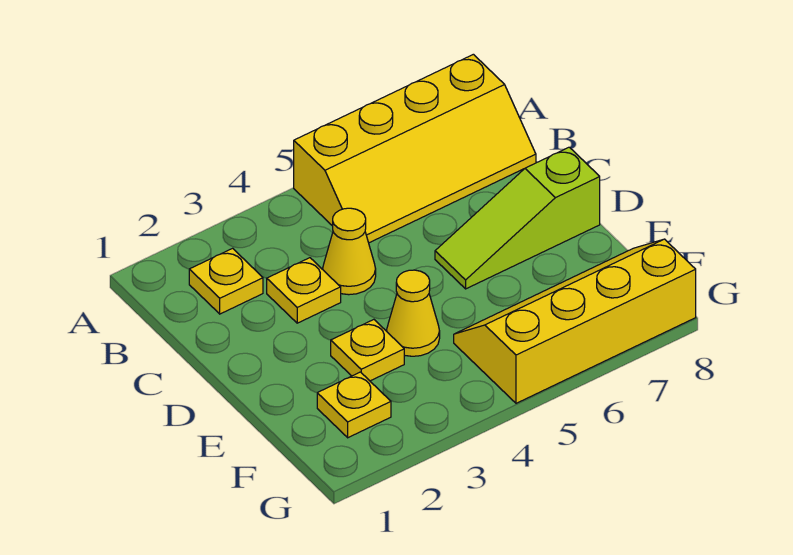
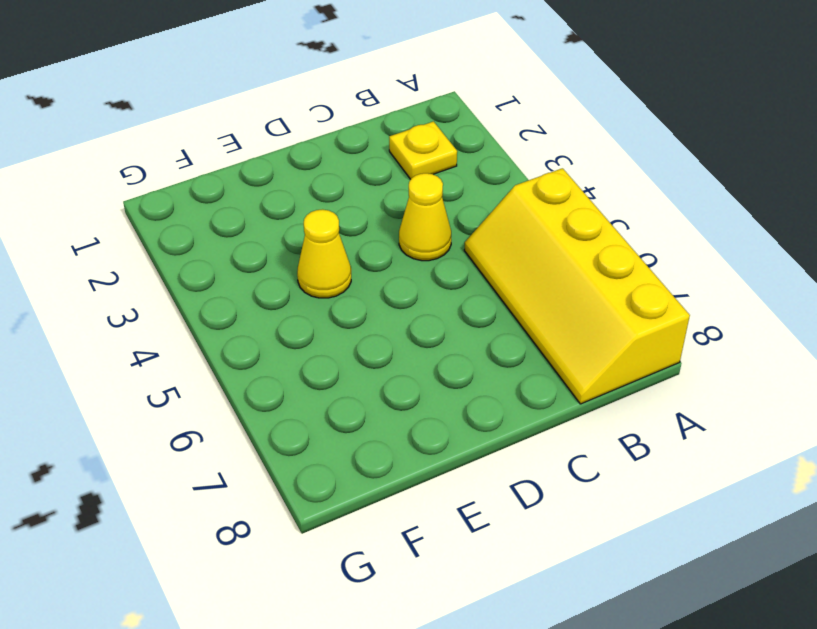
none -> yellow plate C3 level 1
none -> lime slope D6:D8 level 1 top 8

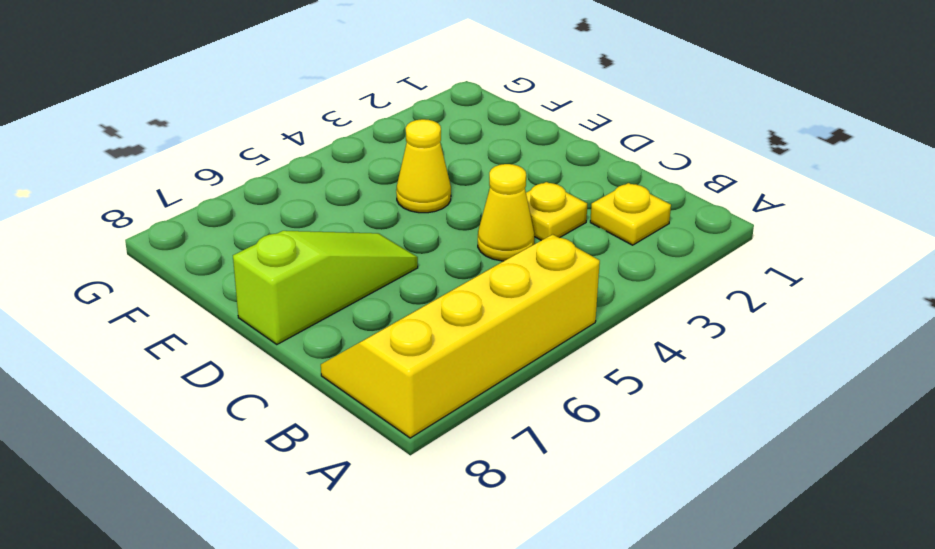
none -> yellow plate E3 level 1
none -> yellow plate F2 level 1

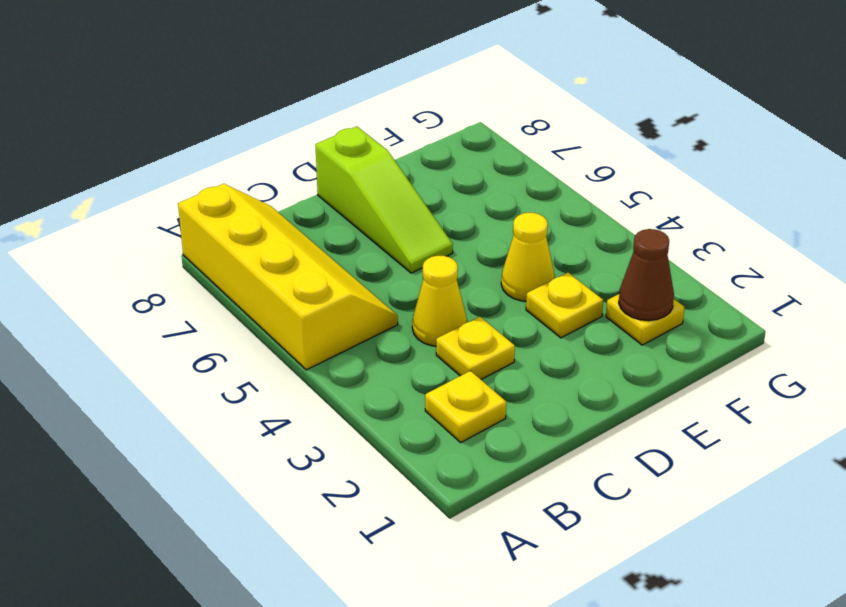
brown cone F2 level 2 -> none
none -> yellow slope F5:G8 level 1 top G

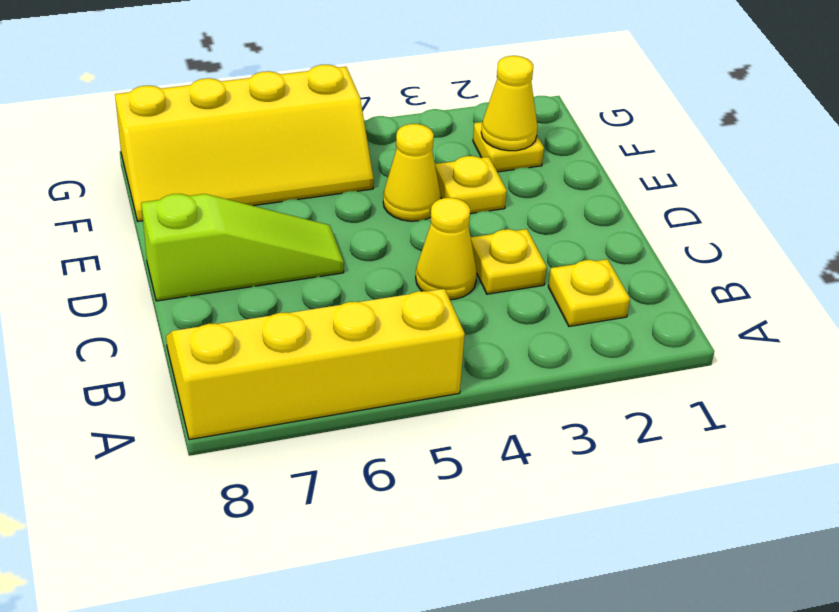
yellow cone F2 level 2 -> none

